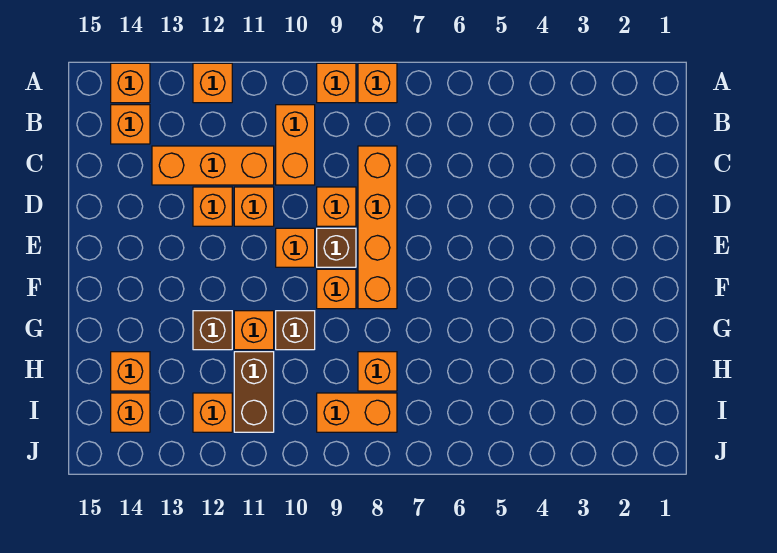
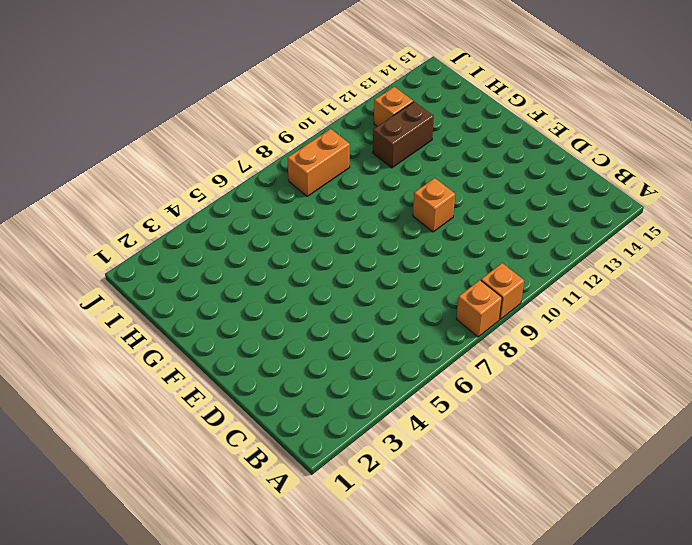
brown brick H11:H12 level 1 -> brown brick H11:I11 level 1
none -> orange brick A12 level 1
none -> orange brick A14 level 1
none -> orange brick B10:C10 level 1

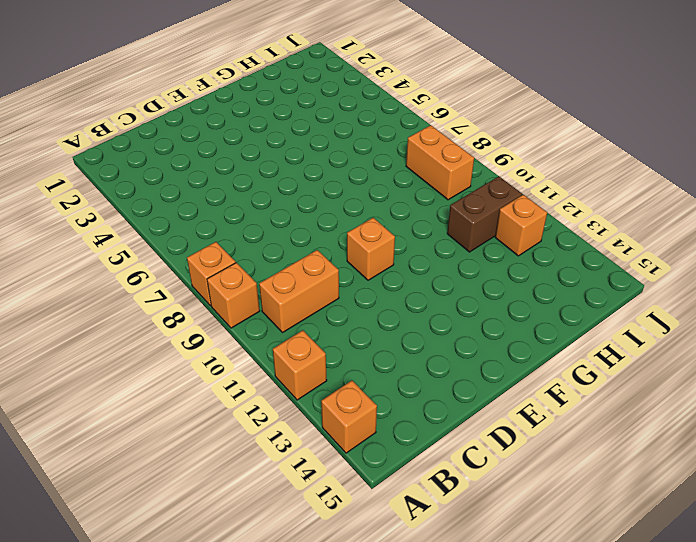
none -> orange brick B14 level 1
none -> orange brick C8:F8 level 1
none -> orange brick C11:C13 level 1

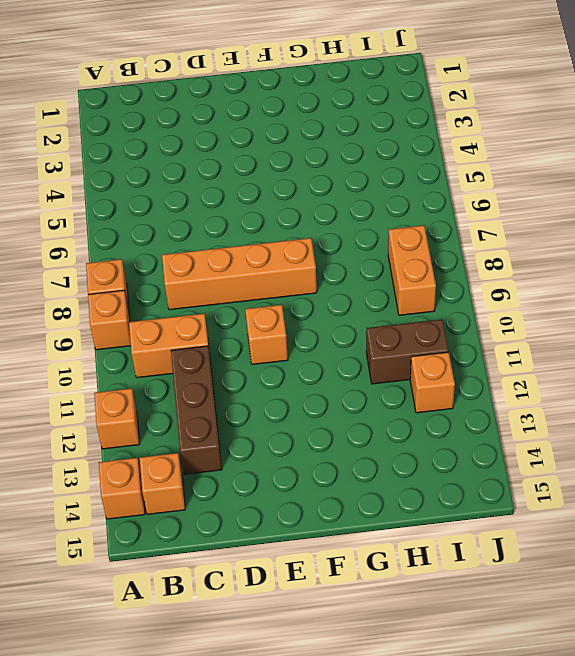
brown brick C11:C13 level 1 -> orange brick C11:C13 level 1
none -> orange brick D9 level 1
none -> orange brick D11 level 1
none -> orange brick D12 level 1

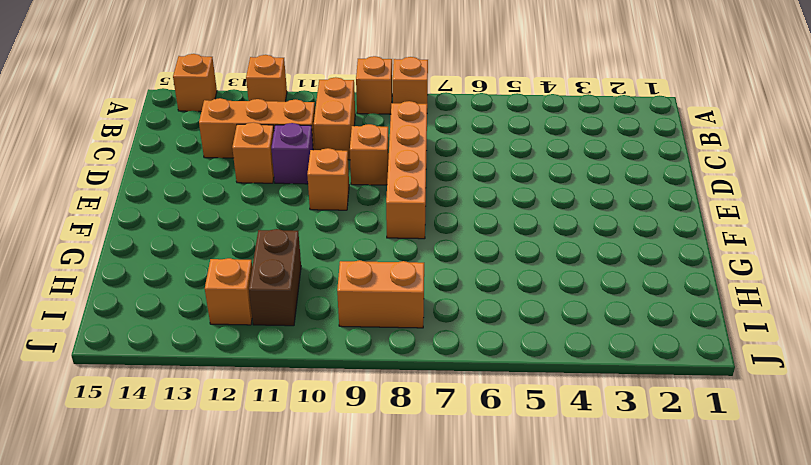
purple brick D11 level 1 -> orange brick D11 level 1
none -> orange brick B14 level 1
none -> brown brick E9 level 1
none -> orange brick F9 level 1

